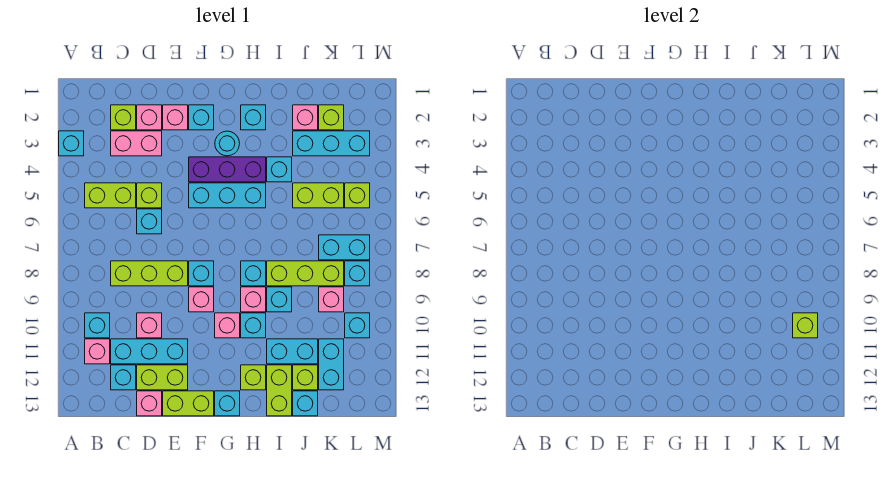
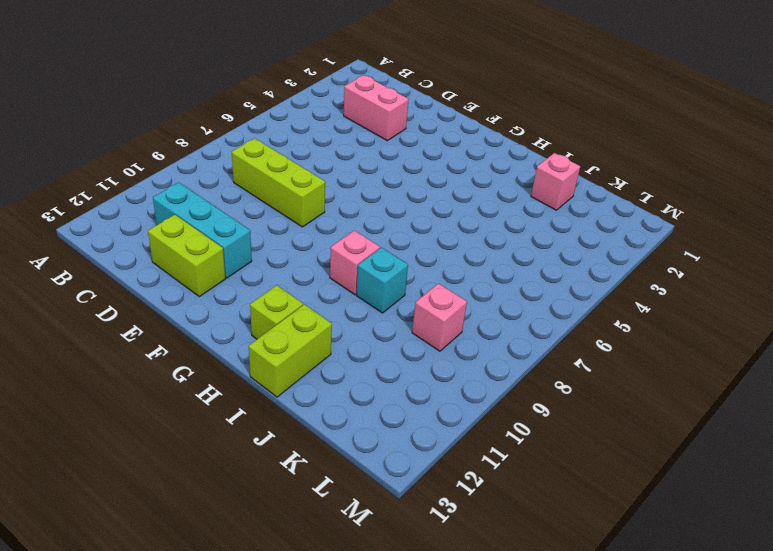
none -> cyan brick A3 level 1
none -> lime brick B5:C5 level 1
none -> cyan brick B10 level 1
none -> pink brick B11 level 1

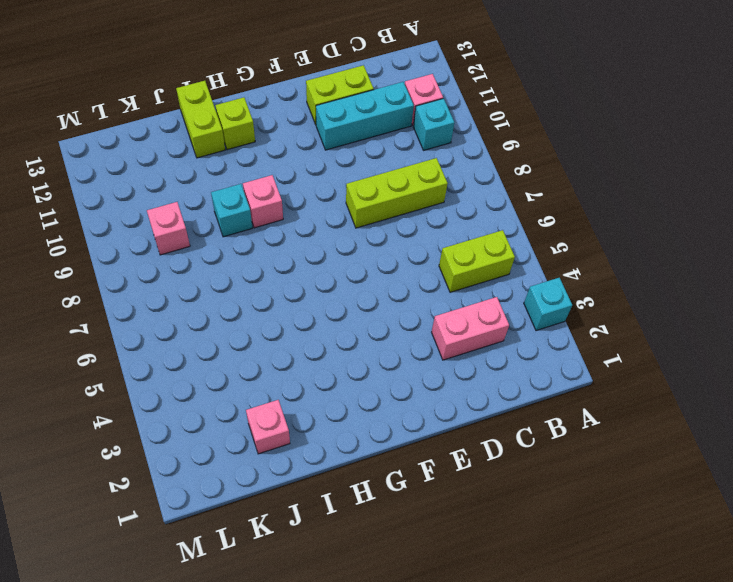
none -> lime brick C2 level 1
none -> cyan brick C12 level 1
none -> pink brick D2 level 1
none -> lime brick D5 level 1

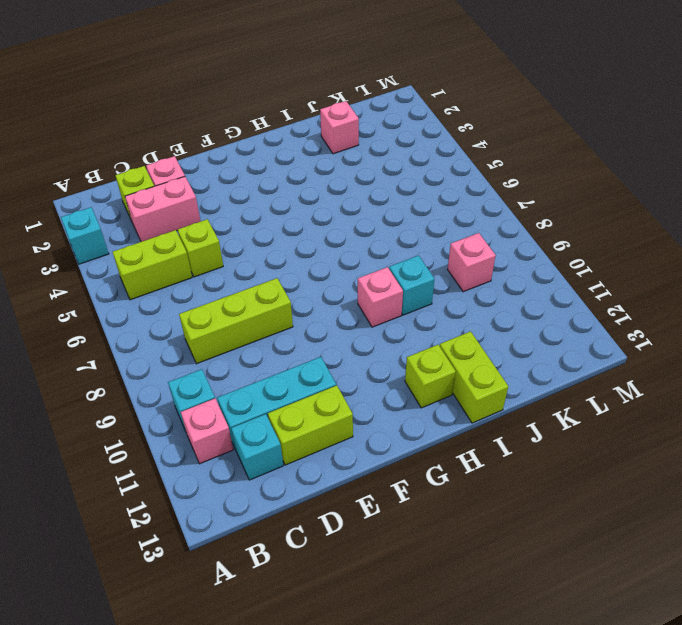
none -> cyan brick D6 level 1
none -> pink brick D10 level 1
none -> pink brick D13 level 1
none -> pink brick E2 level 1

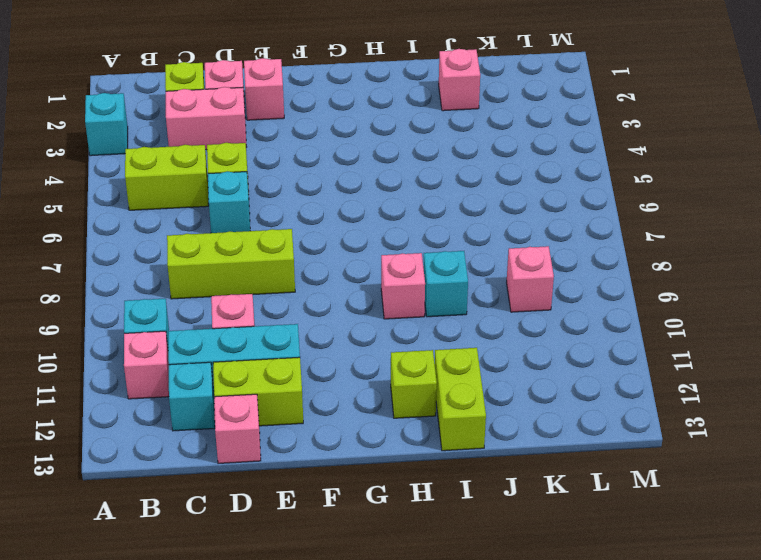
none -> lime brick E13:F13 level 1
none -> cyan brick F2 level 1
none -> purple brick F4:H4 level 1
none -> cyan brick F5:H5 level 1

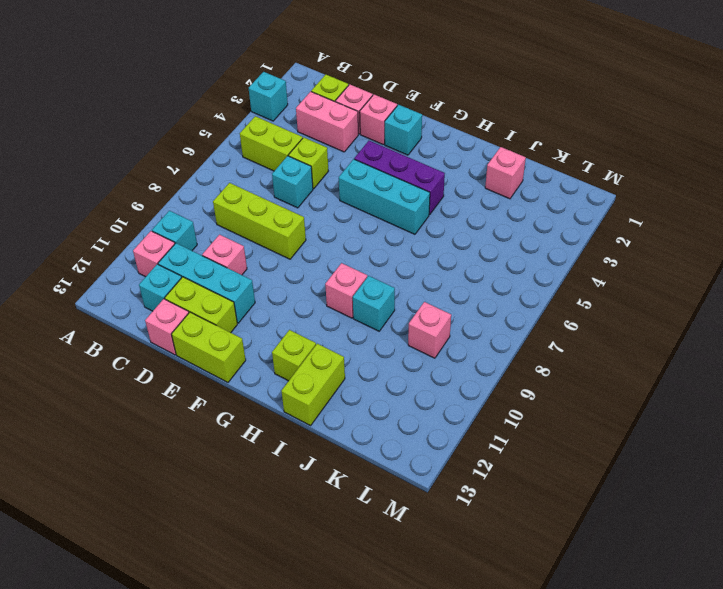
none -> cyan brick F8 level 1
none -> pink brick F9 level 1
none -> cyan round brick G3 level 1
none -> pink brick G10 level 1

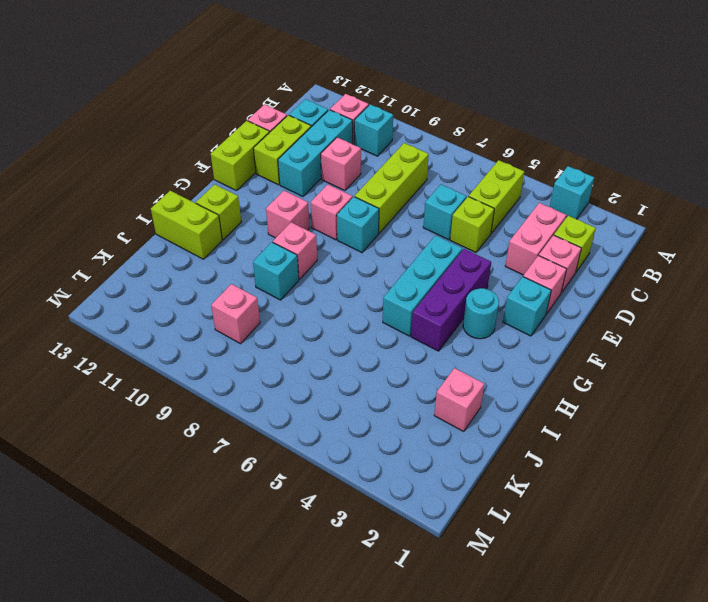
none -> cyan brick G13 level 1
none -> cyan brick H2 level 1
none -> cyan brick H8 level 1
none -> cyan brick H10 level 1

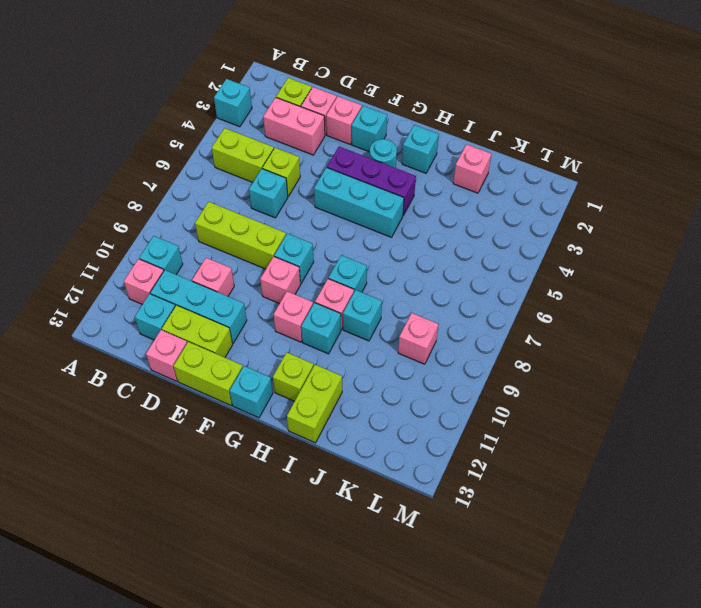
none -> cyan brick I4 level 1
none -> lime brick I8:K8 level 1
none -> cyan brick I11:J11 level 1
none -> cyan brick J3:L3 level 1

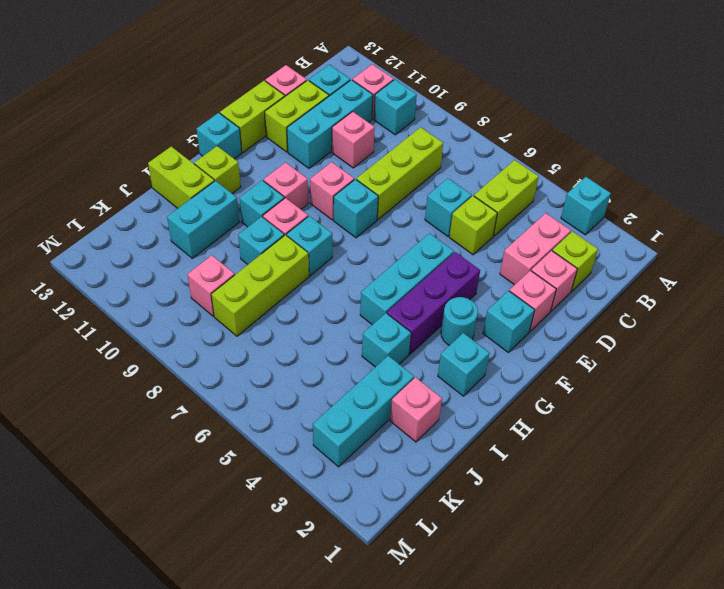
none -> lime brick J5:K5 level 1
none -> lime brick J12 level 1
none -> cyan brick J13 level 1
none -> lime brick K2 level 1

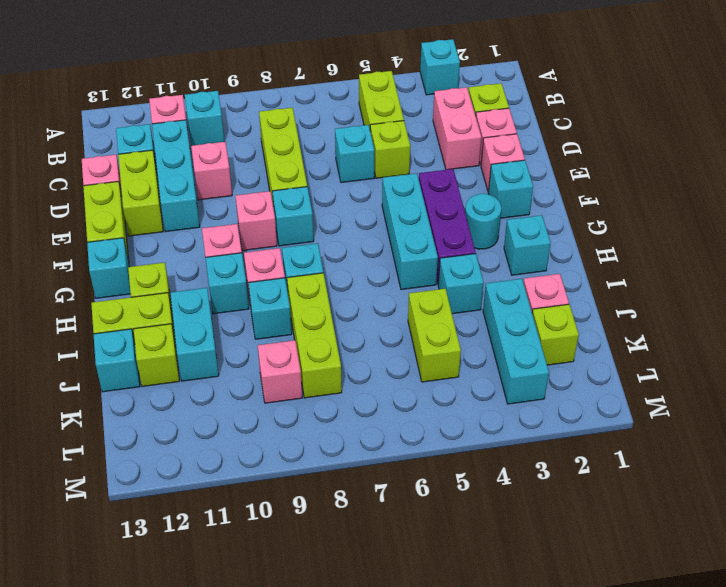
none -> cyan brick K7:L7 level 1
none -> cyan brick K11:K12 level 1
none -> lime brick L5 level 1
none -> cyan brick L8 level 1

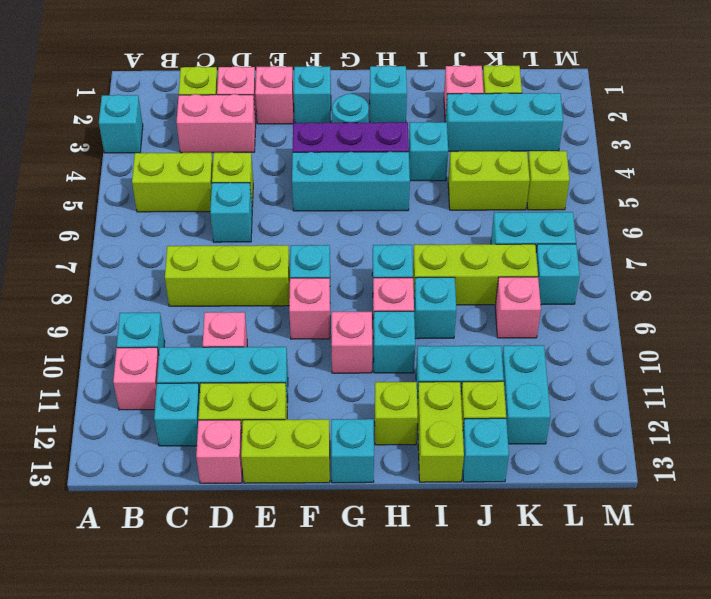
none -> cyan brick L10 level 1
none -> lime brick L10 level 2

